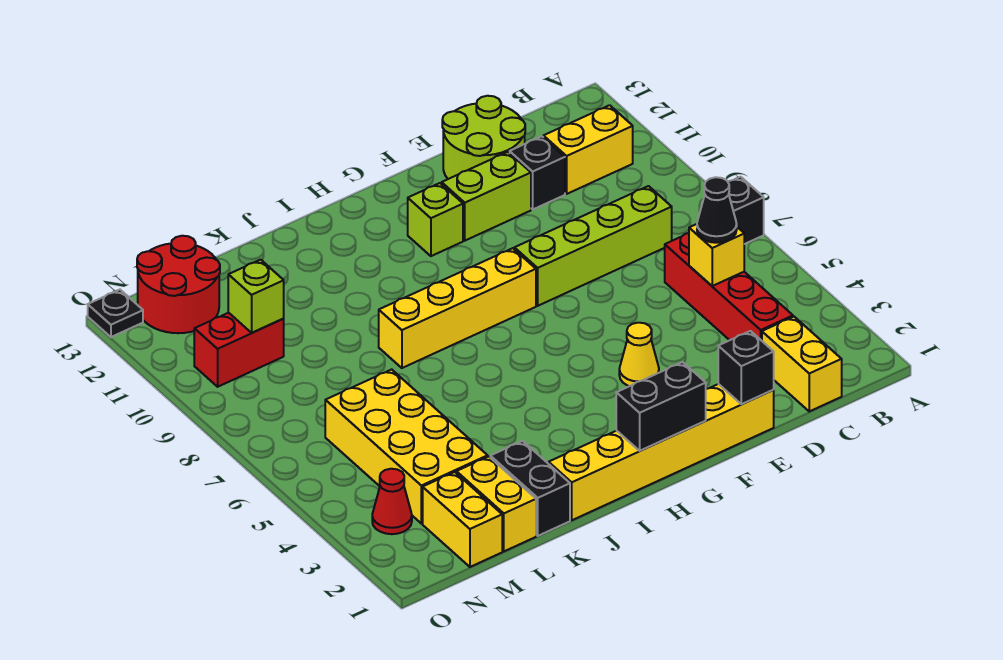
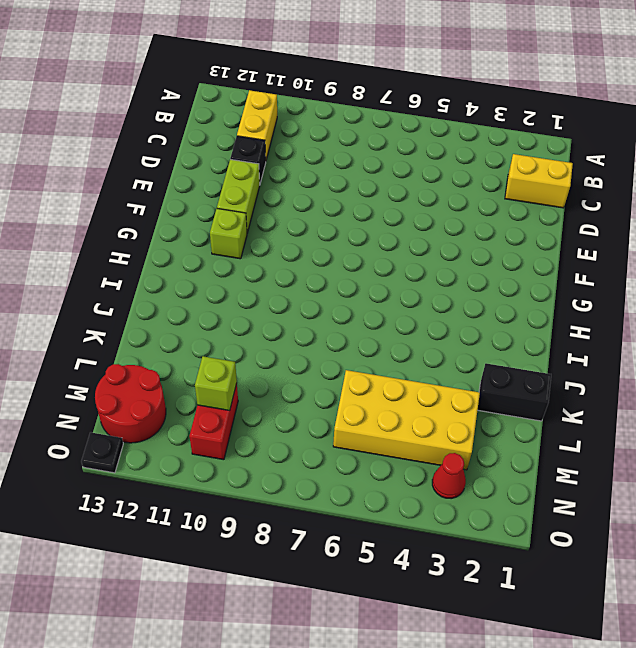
none -> black brick A7 level 1
none -> red brick C3:C6 level 1
none -> lime brick C8:F8 level 1

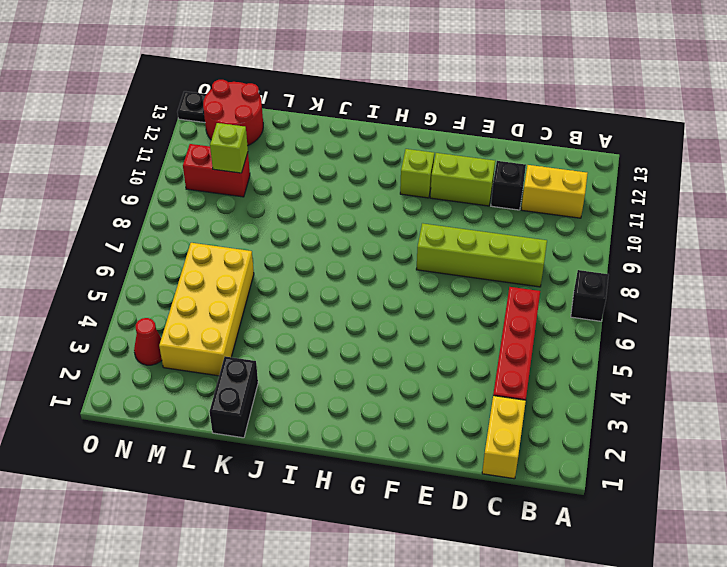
none -> lime round brick D12:E13 level 1
none -> yellow brick E1:J1 level 1
none -> yellow cone F4 level 1

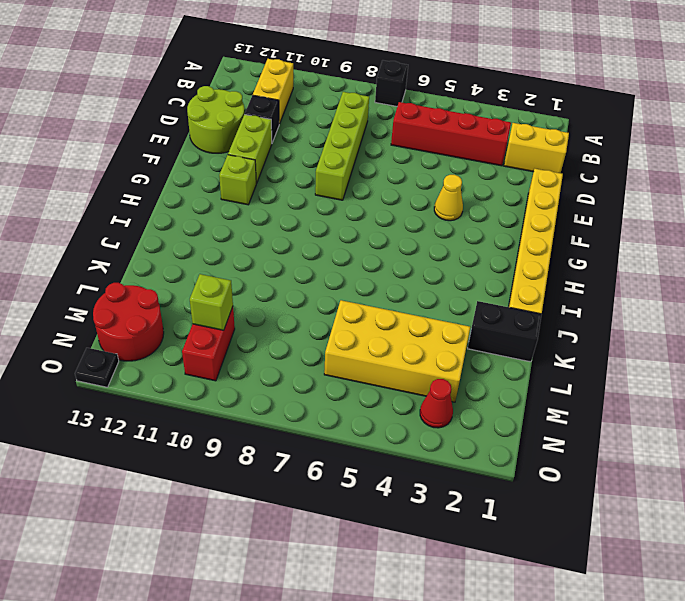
none -> yellow brick G8:J8 level 1
none -> yellow brick L1:L2 level 1
none -> yellow brick M1:M2 level 1

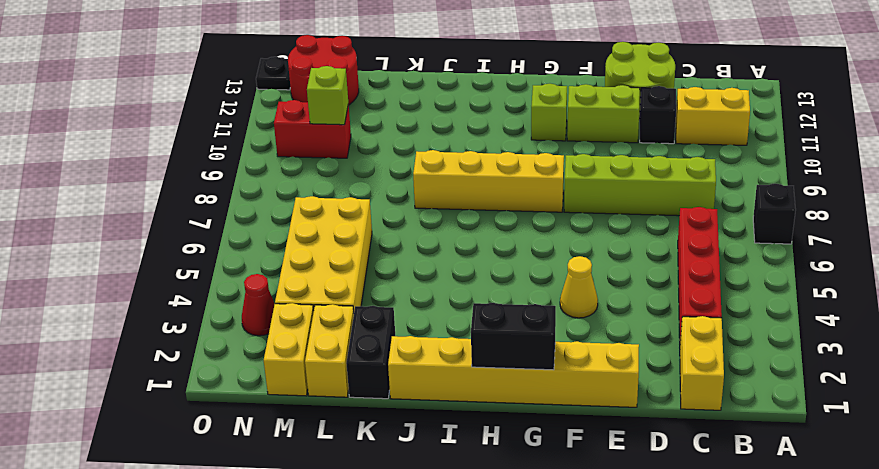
none -> yellow brick C5 level 2
none -> black brick E1 level 2
none -> black cone C5 level 3

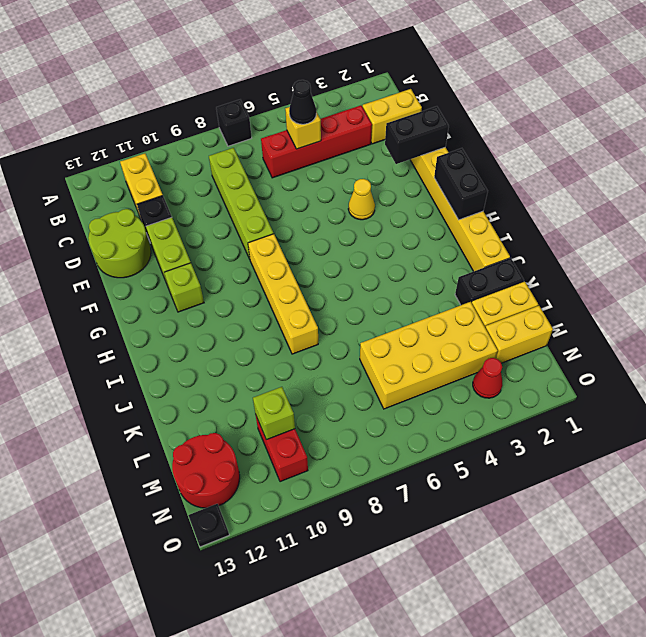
black brick E1:E2 level 2 -> black brick E1 level 2

